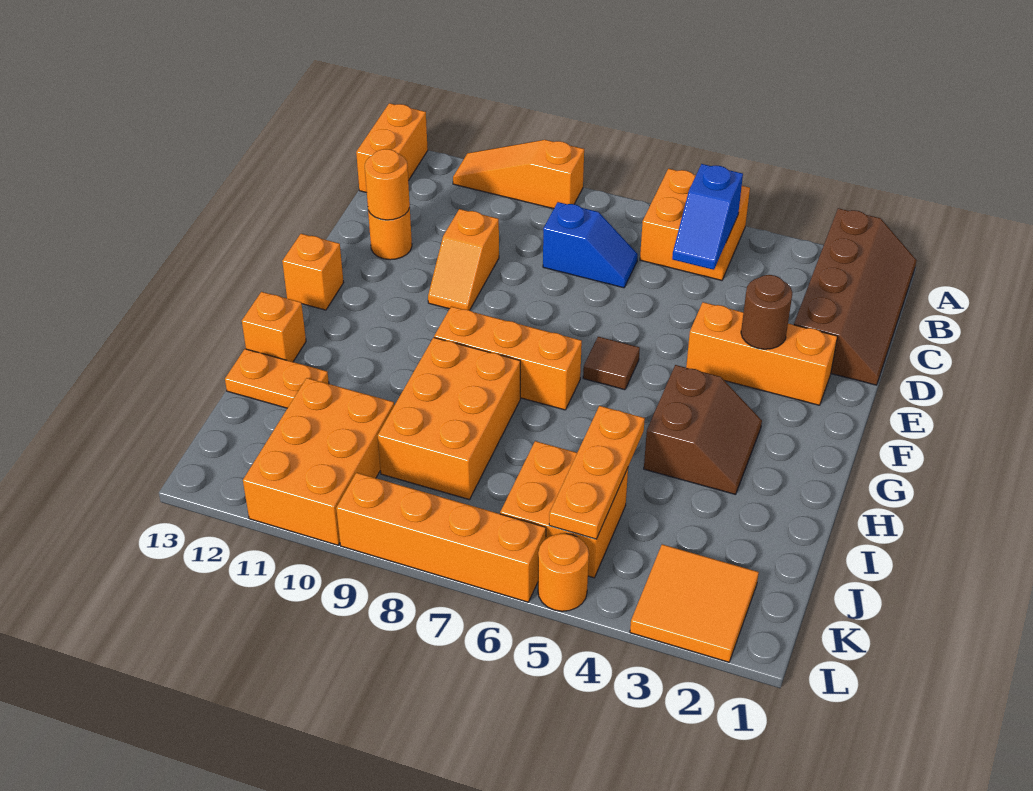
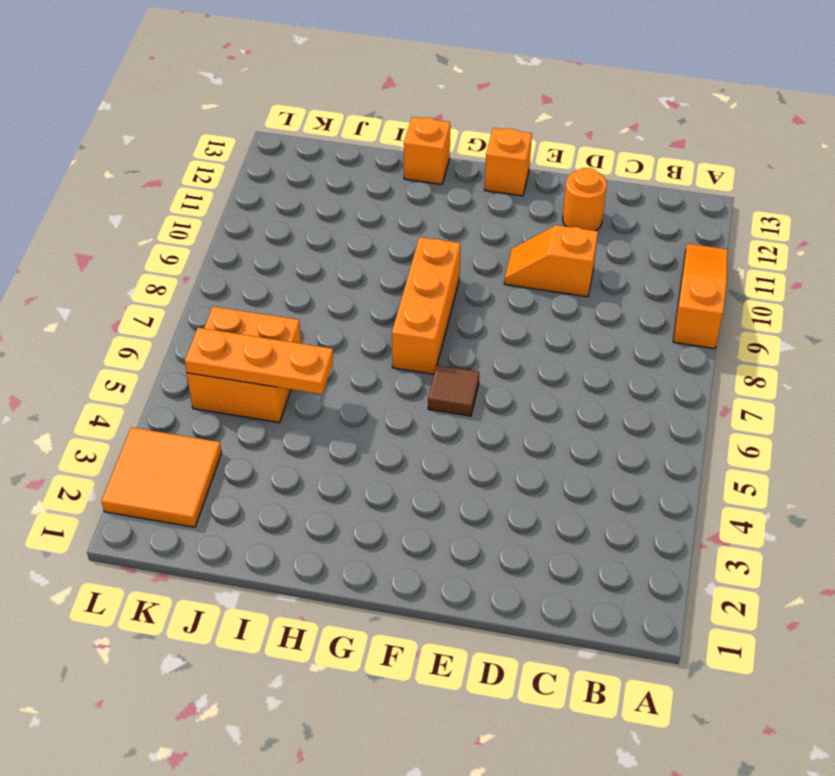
none -> brown slope A1:D2 level 1 top 2
none -> orange brick A5:B6 level 1
none -> orange brick A13:B13 level 1

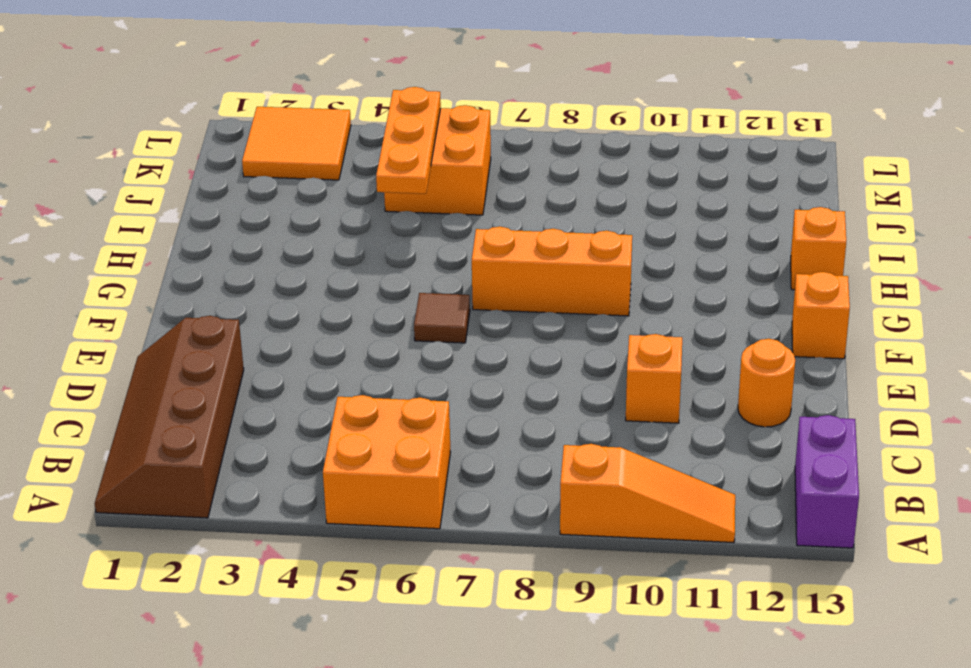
purple brick A13:B13 level 1 -> orange brick A13:B13 level 1
none -> blue slope C7:C8 level 1 top 8
none -> orange brick E2:E4 level 1
none -> brown slope G3:H4 level 1 top 4

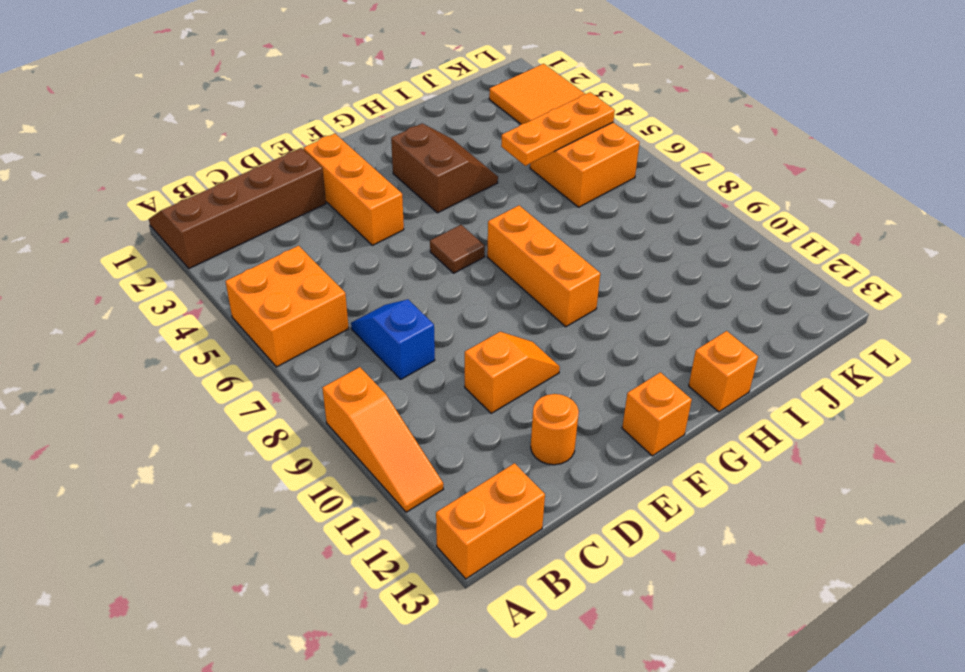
brown slope G3:H4 level 1 top G -> brown slope G3:H4 level 1 top 4
none -> orange brick H8:J9 level 1
none -> orange plate I12:I13 level 1
none -> orange brick J10:L11 level 1

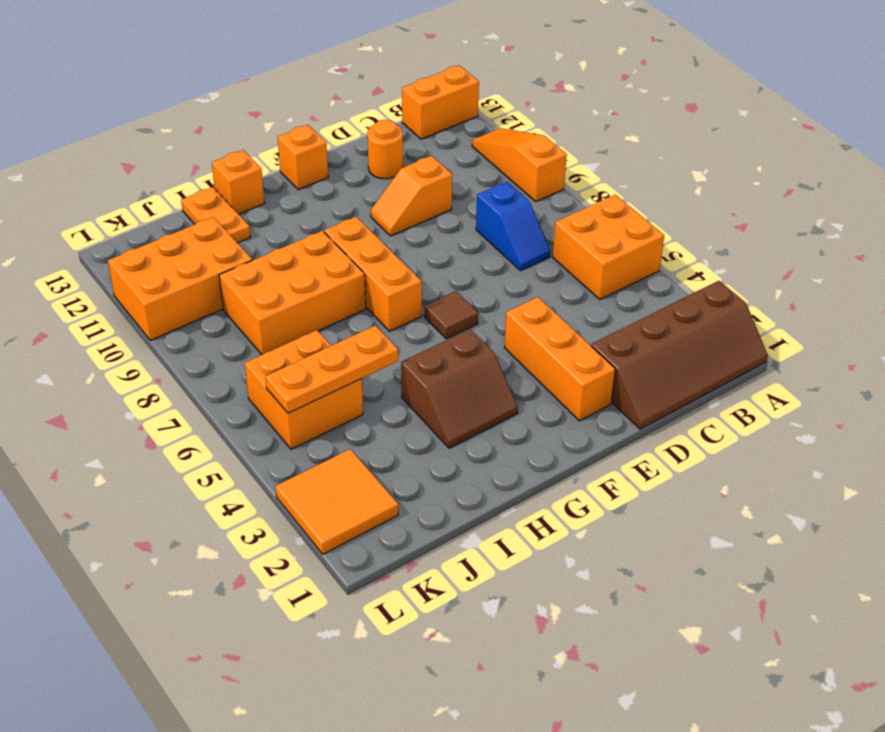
none -> orange round brick L5 level 1
none -> orange brick L6:L9 level 1
none -> blue slope B5:C5 level 2 top B

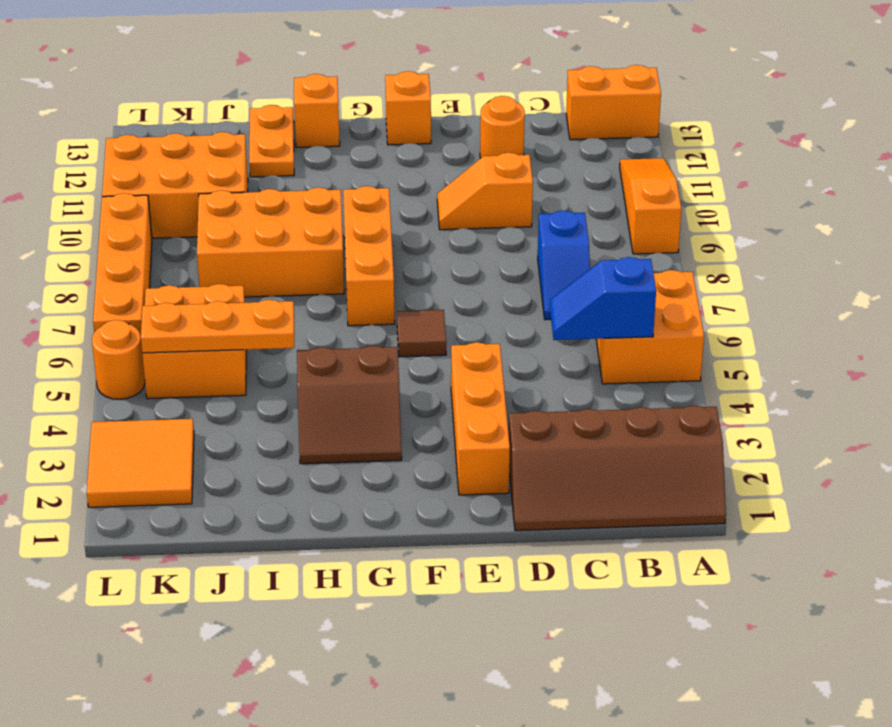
none -> orange round brick D12 level 2
none -> brown round brick E3 level 2

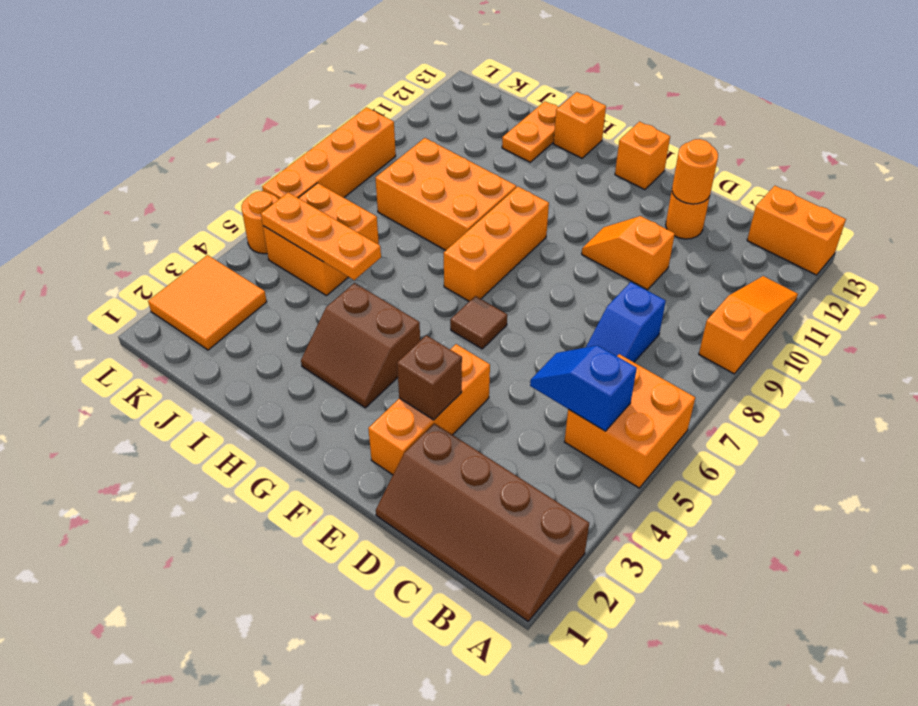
brown brick E3 level 2 -> brown round brick E3 level 2
none -> orange brick J10:L11 level 1

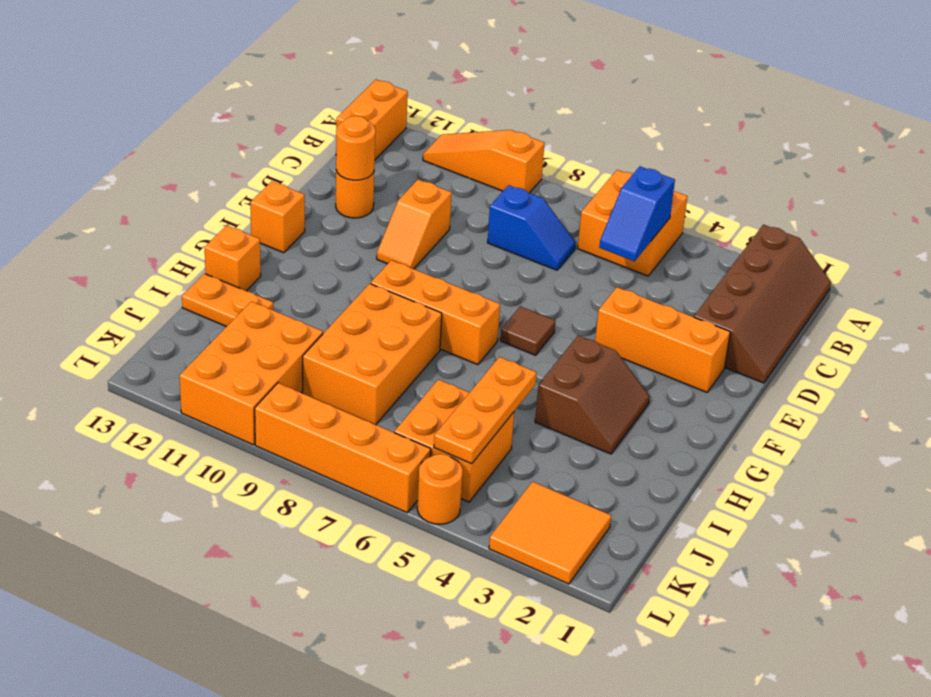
none -> brown round brick E3 level 2

